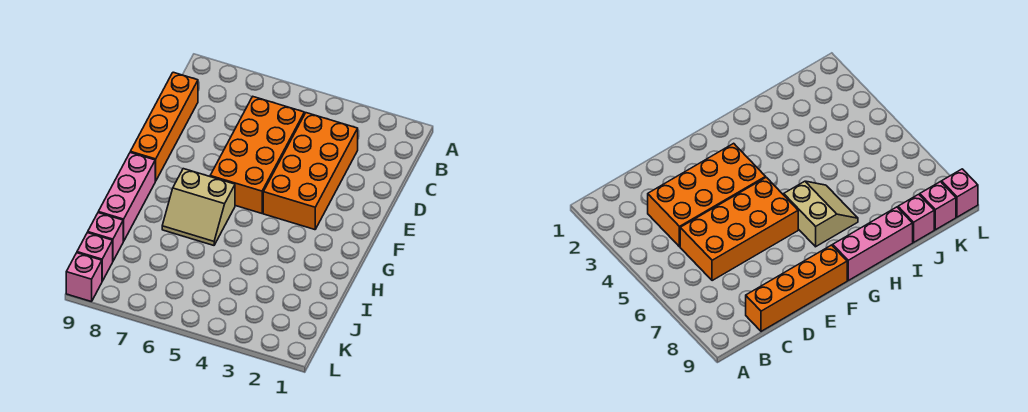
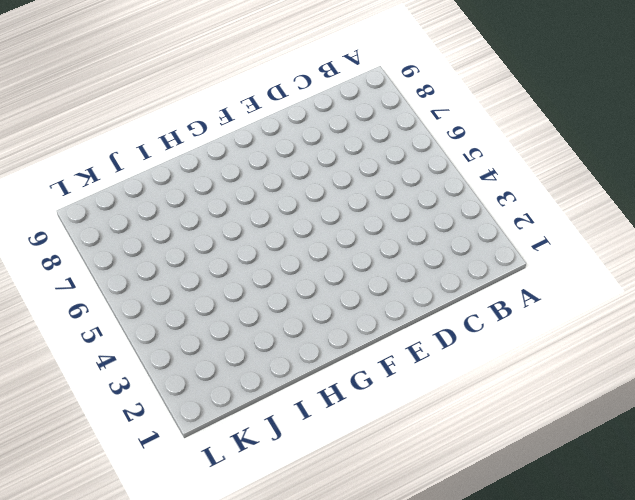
none -> orange brick C3:F4 level 1
none -> orange brick C5:F6 level 1

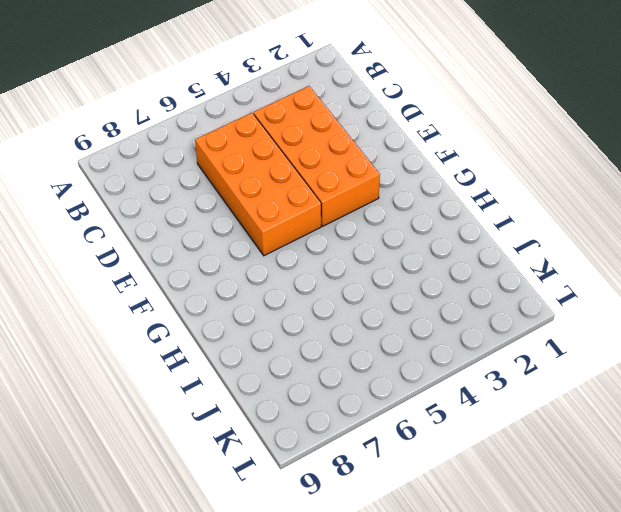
none -> orange brick C9:F9 level 1
none -> tan slope G6:H7 level 1 top G

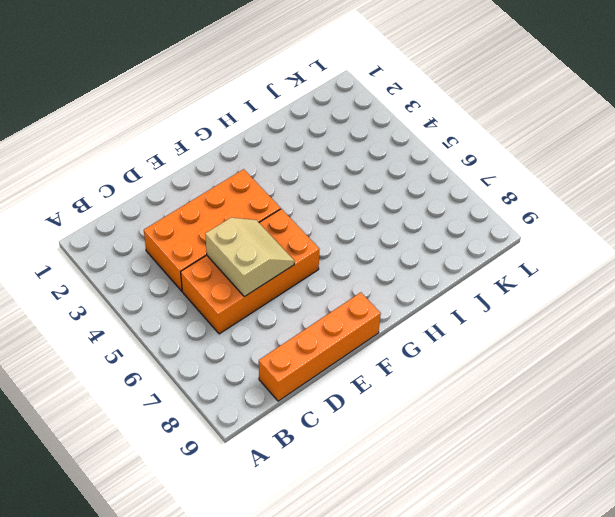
tan slope D5:E6 level 2 top D -> tan slope G6:H7 level 1 top G
none -> pink brick G9:I9 level 1
none -> pink brick J9 level 1

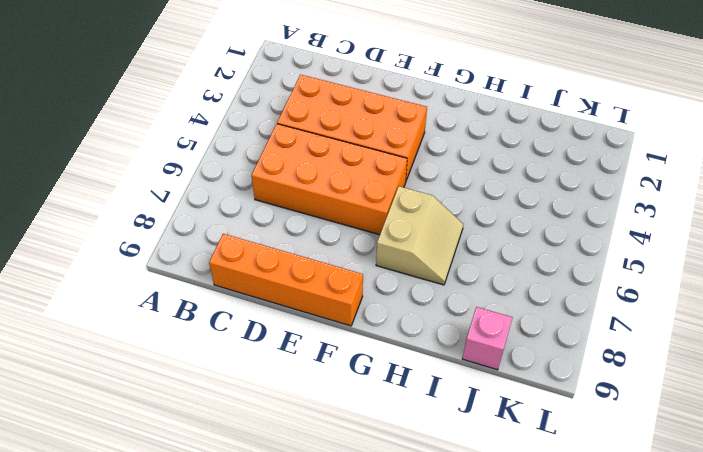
none -> pink brick G9:I9 level 1
none -> pink brick K9 level 1

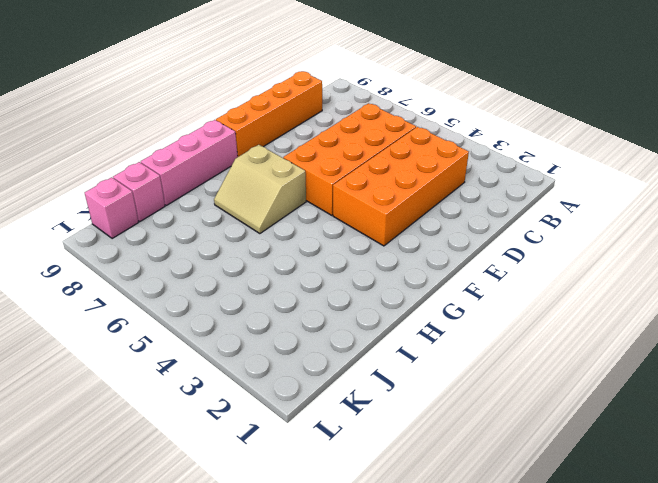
none -> pink brick L9 level 1

